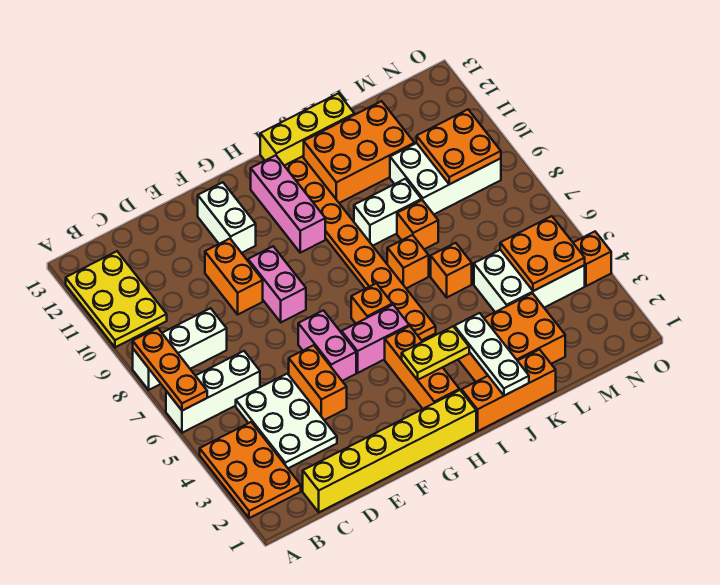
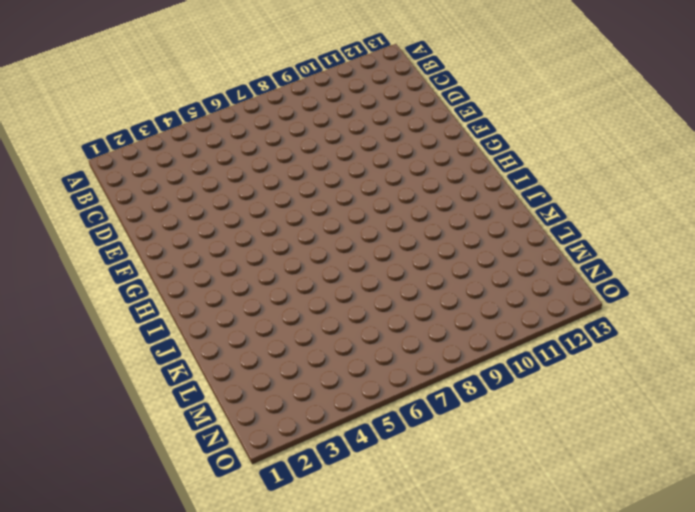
none -> orange plate A2:B4 level 1
none -> white brick A6:C6 level 1
none -> white brick A8:C8 level 1
none -> yellow plate A10:B12 level 1

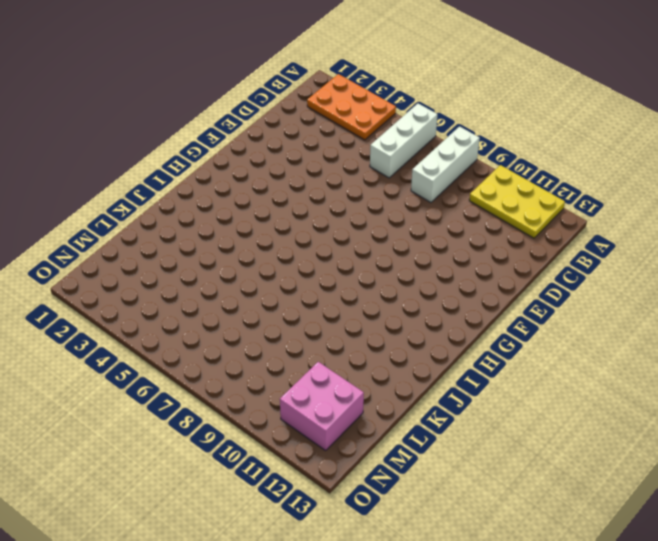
pink brick M11:N12 level 1 -> none
none -> yellow brick C1:H1 level 1
none -> white plate C3:D5 level 1
none -> orange brick E4:E5 level 1
none -> orange brick E9:E10 level 1

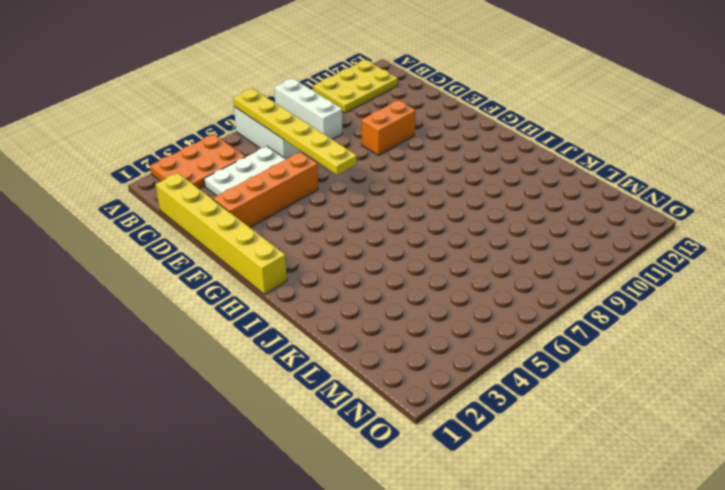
yellow plate A6:F6 level 2 -> orange plate A6:A8 level 2
orange brick E2:E5 level 1 -> orange brick E4:E5 level 1
none -> pink brick F5:F6 level 1
none -> pink brick F8:F9 level 1
none -> white brick F11:F12 level 1
none -> pink brick G5:H5 level 1

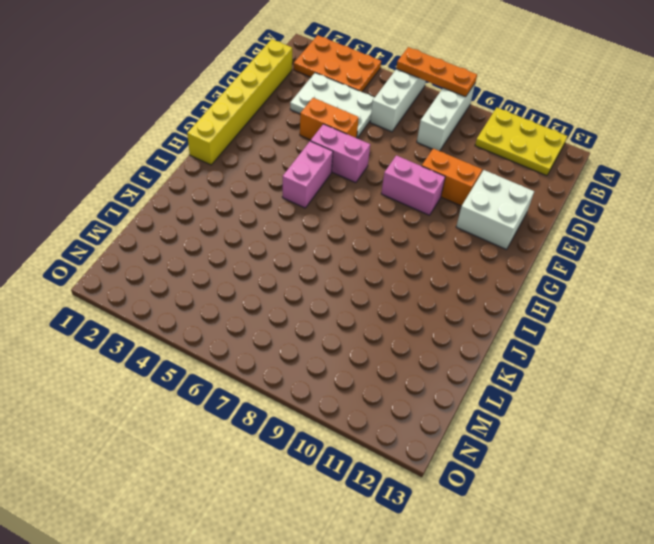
white brick E11:F12 level 1 -> white brick F11:F12 level 1
none -> orange brick H2:H4 level 1
none -> orange brick H6 level 1
none -> pink brick H10:H12 level 1
none -> orange brick I1:K1 level 1

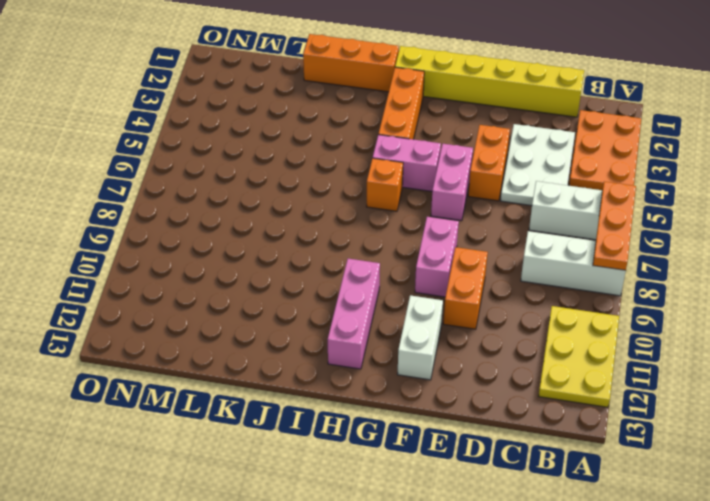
none -> orange plate I5:I12 level 1
none -> yellow brick I13:K13 level 1
none -> orange brick J2:L3 level 1
none -> orange brick J7 level 1

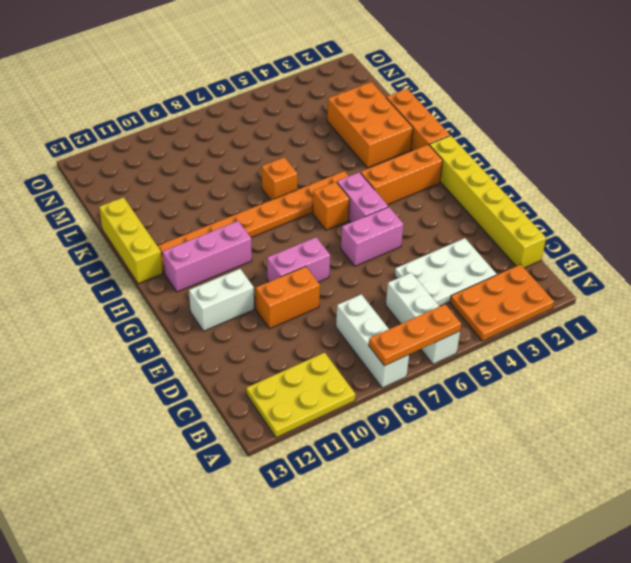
none -> orange brick E4:E5 level 1
none -> white brick J9:K9 level 1
none -> orange brick J11:L12 level 1
none -> orange brick K6 level 1

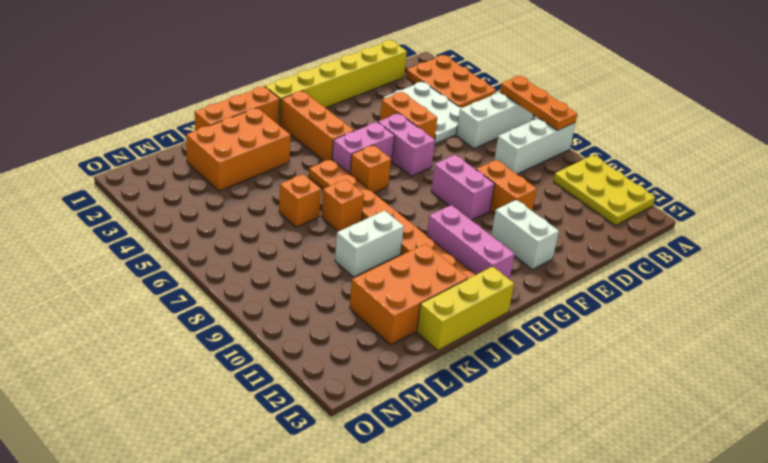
none -> orange brick K8 level 1
none -> white brick L4:N5 level 1
none -> white brick L9:N10 level 1
none -> orange brick O4 level 1

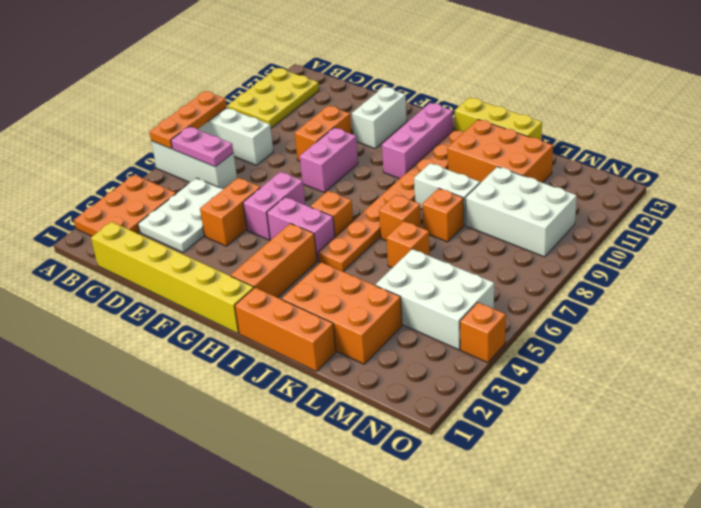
pink plate B6:C6 level 2 -> none
none -> yellow plate H3:I3 level 2
none -> white plate J1:J3 level 2
none -> orange plate M4:N5 level 2
none -> orange plate M9:N10 level 2

